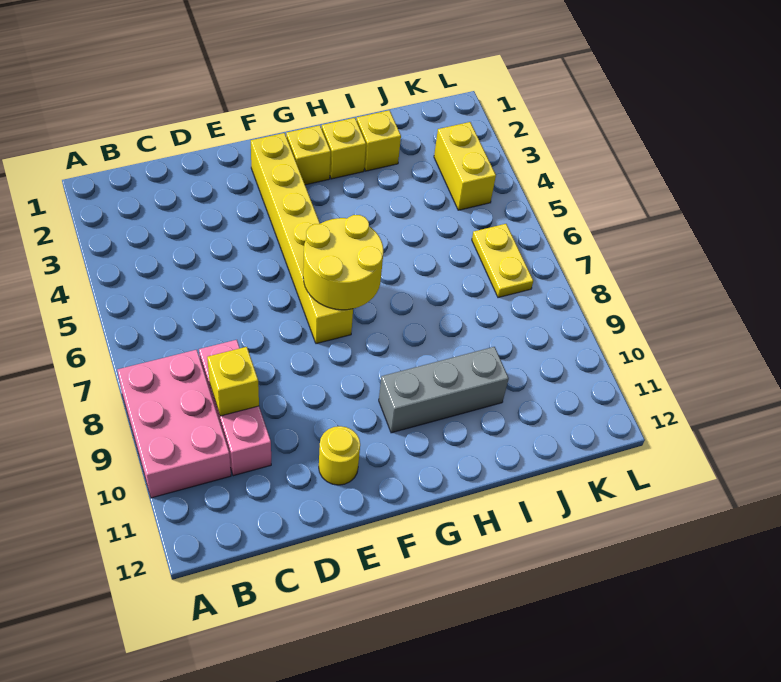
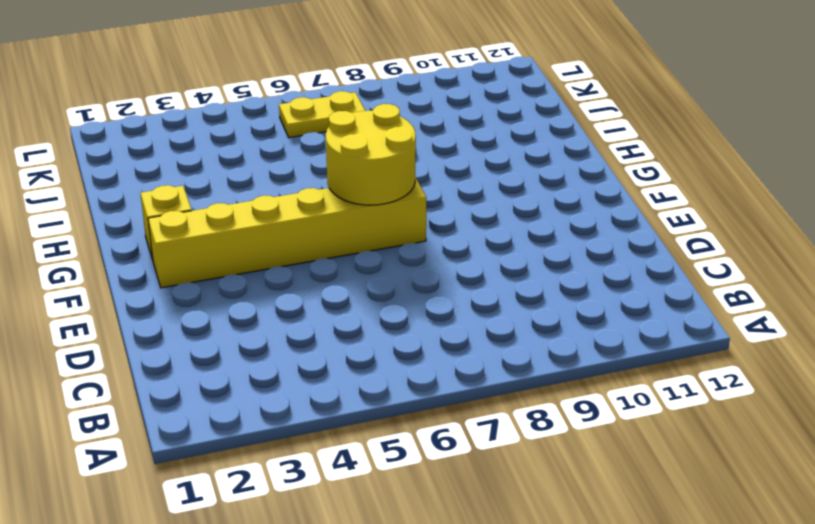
none -> pink brick A8:B10 level 1
none -> pink brick C8:C10 level 1
none -> yellow round brick E11 level 1

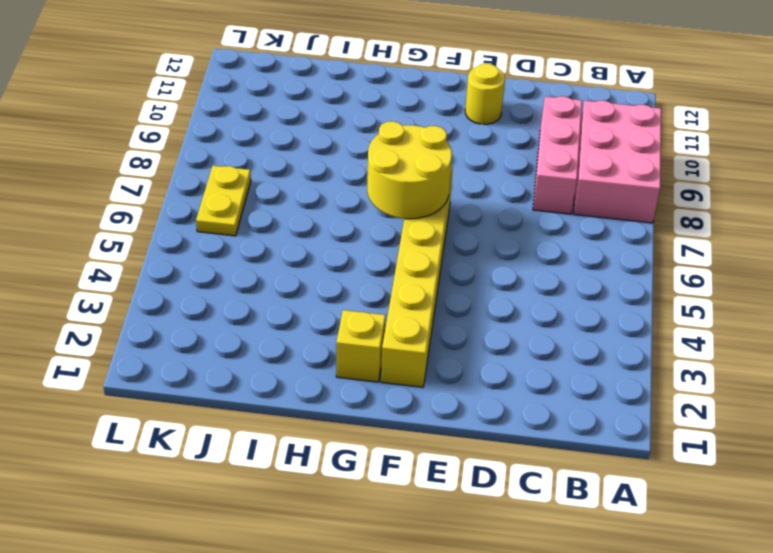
none -> grey brick G10:I10 level 1
none -> yellow brick H2 level 1
none -> yellow brick I2 level 1

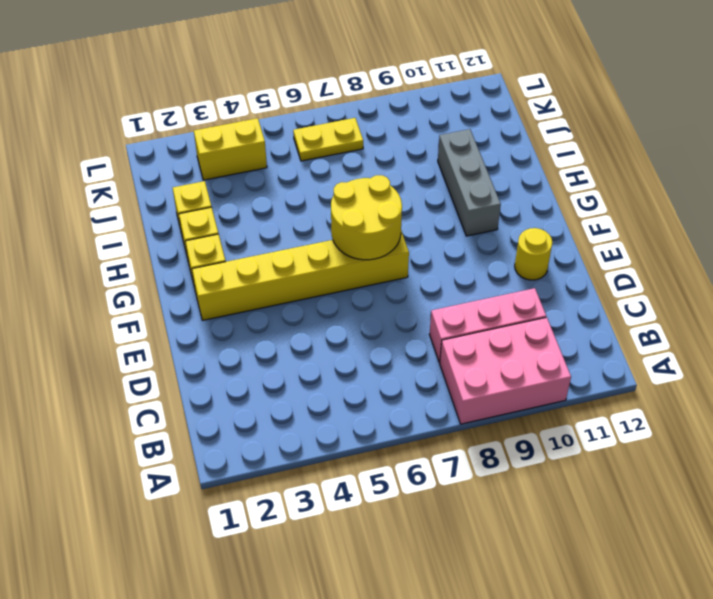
none -> yellow brick C9 level 2

